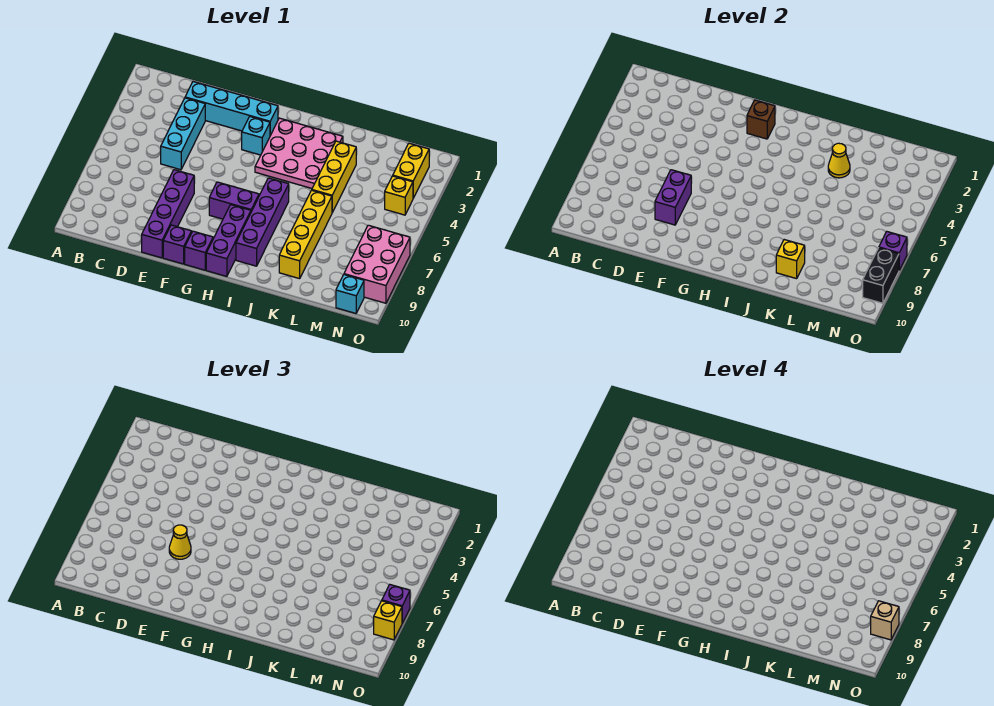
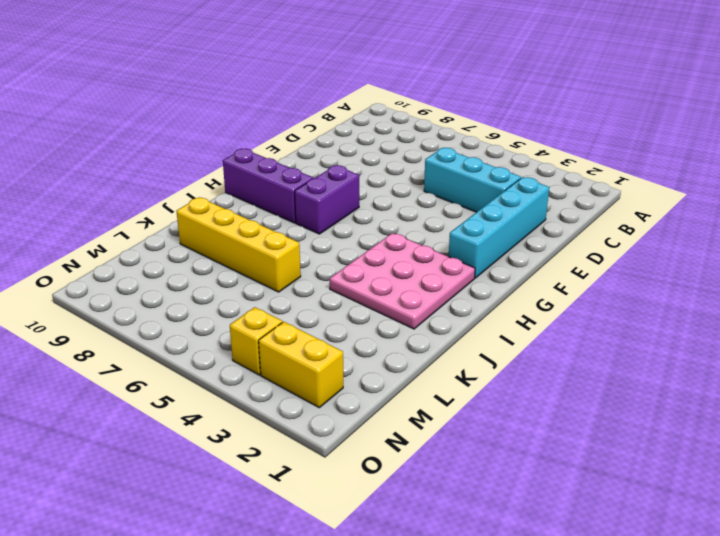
none -> purple brick E7:E10 level 1
none -> purple brick F10 level 1
none -> cyan brick G3 level 1

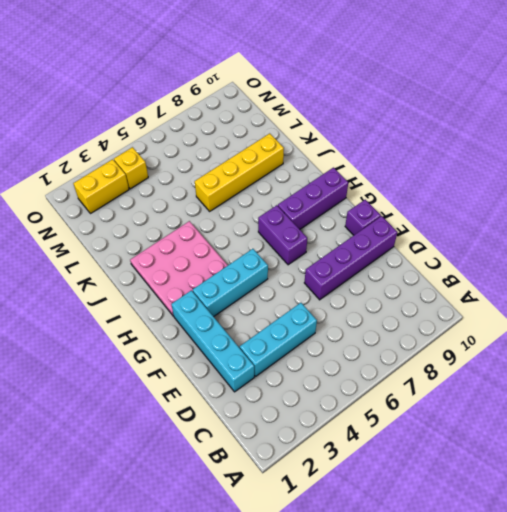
cyan brick G3:G5 level 1 -> cyan brick G3 level 1
none -> purple brick G10 level 1
none -> purple brick I6:I9 level 1
none -> yellow brick K3:K5 level 1

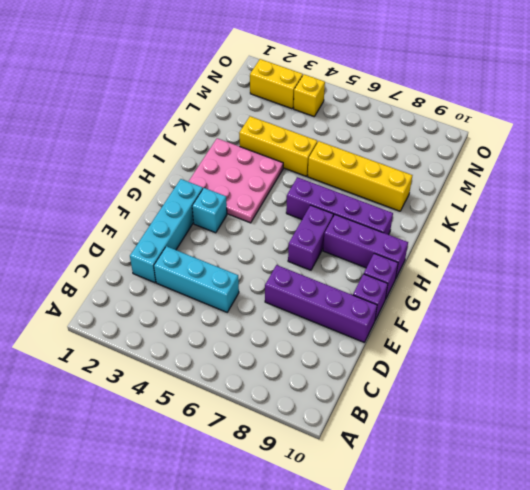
none -> pink brick N7:O9 level 1
none -> cyan brick N10 level 1
none -> purple brick E7:E8 level 2

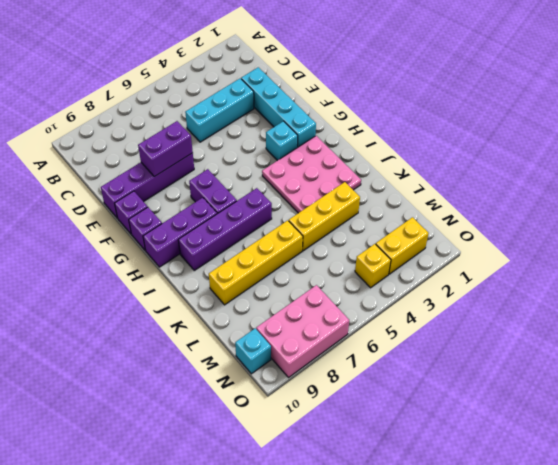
none -> brown brick G2 level 2
none -> yellow cone K3 level 2
none -> yellow brick K9 level 2

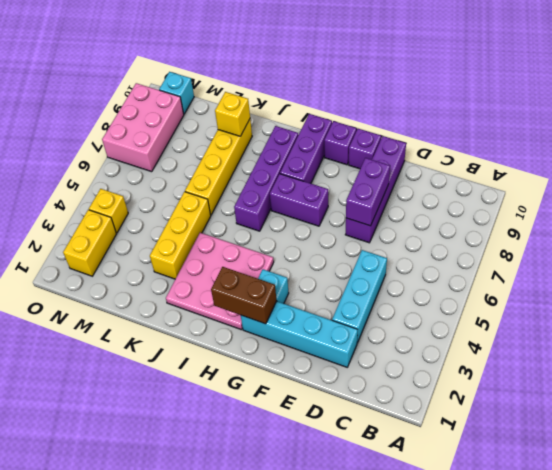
brown brick G2:H2 level 2 -> brown brick G2 level 2
none -> yellow cone K3 level 2
none -> purple brick O7 level 2
none -> black brick O8:O9 level 2

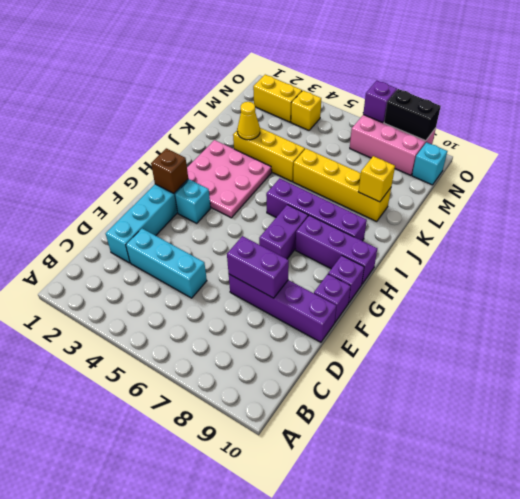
none -> yellow cone E7 level 3
none -> purple brick O7 level 3
none -> yellow brick O8 level 3

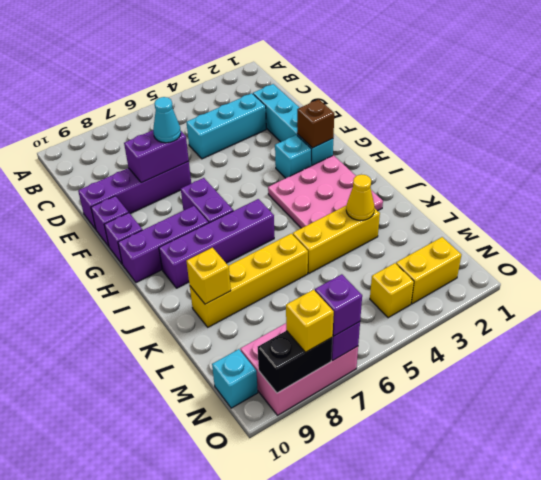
cyan cone E7 level 3 -> yellow cone E7 level 3
none -> tan brick O8 level 4

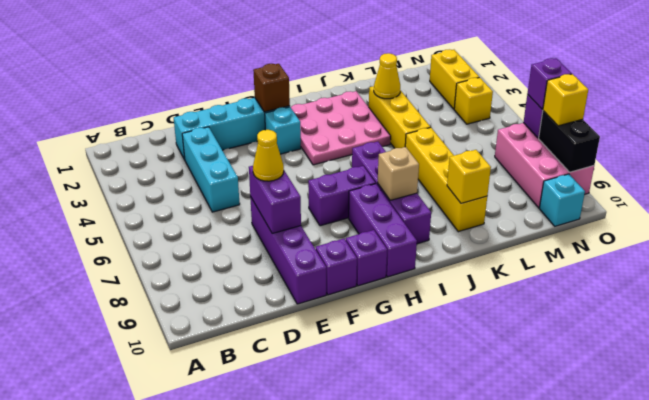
tan brick I8 level 2 -> tan brick O8 level 4

